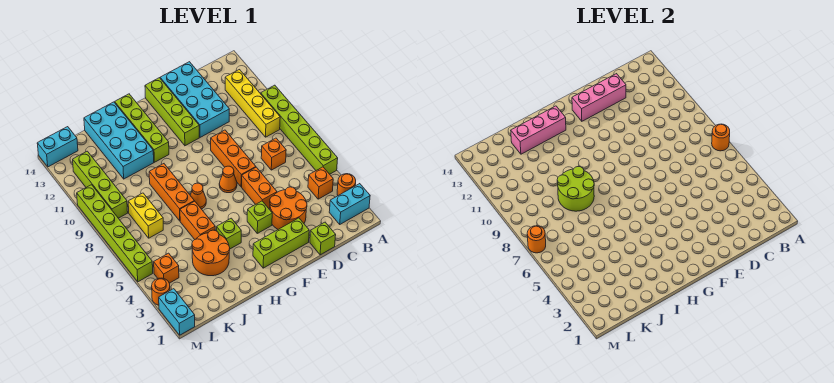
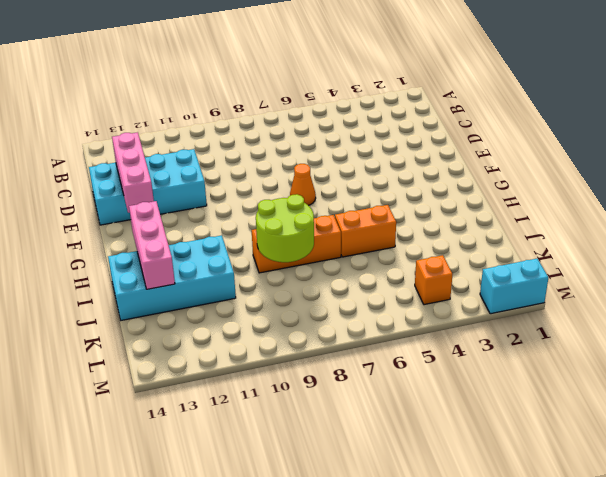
none -> cyan brick A2:B2 level 1
none -> orange round brick A3 level 1
none -> lime brick A5:A10 level 1
none -> orange brick B4 level 1

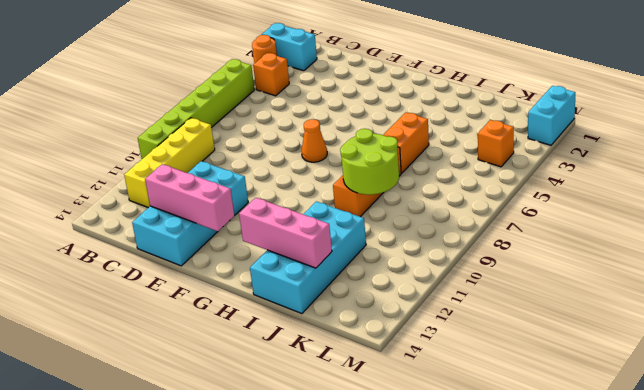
none -> orange brick C7 level 1
none -> lime brick D1 level 1
none -> orange round brick D3:E4 level 1
none -> lime brick E2:G2 level 1

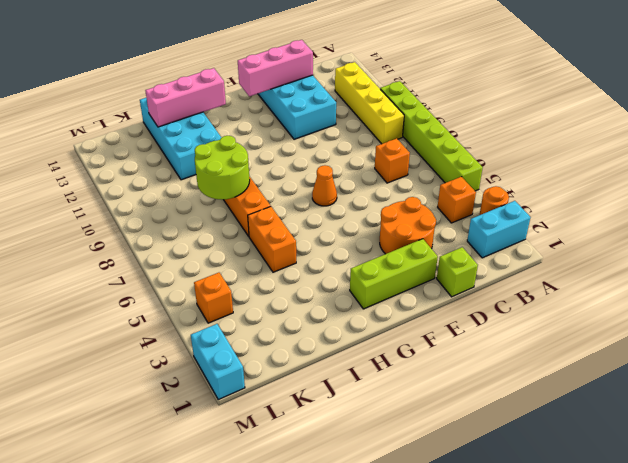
none -> orange brick E5:E6 level 1
none -> orange brick E7:E9 level 1
none -> lime brick F4 level 1
none -> lime brick F11:F14 level 1

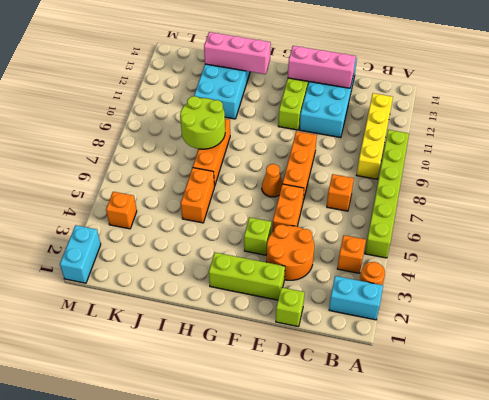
none -> lime brick H4 level 1
none -> orange cone H7 level 1
none -> lime brick H11:H14 level 1
none -> orange round brick I3:J4 level 1

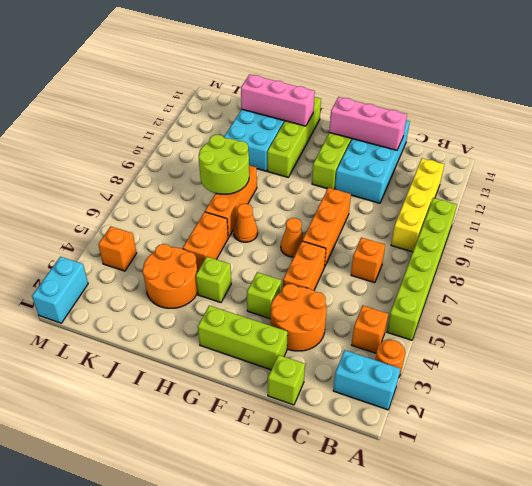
none -> yellow brick K7:K8 level 1
none -> lime brick L9:L12 level 1
none -> cyan brick L14:M14 level 1
none -> orange round brick M3 level 1

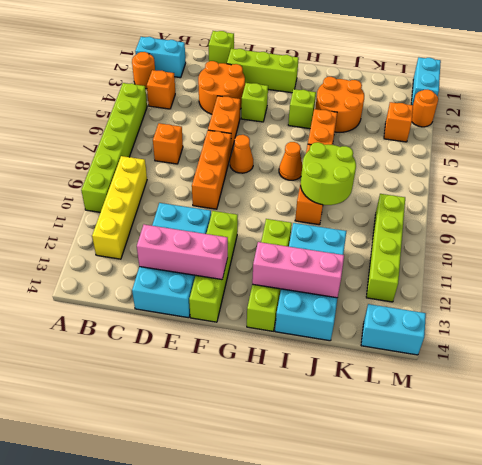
none -> yellow brick K7:K8 level 1
none -> lime brick M5:M10 level 1
none -> orange round brick A7 level 2
none -> orange round brick M7 level 2

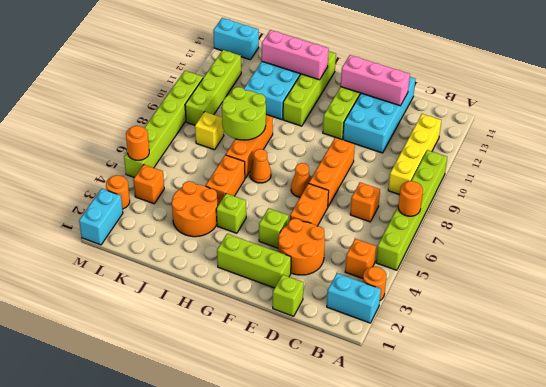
yellow brick K8 level 1 -> yellow brick K7:K8 level 1
orange round brick M5 level 2 -> orange round brick M7 level 2

